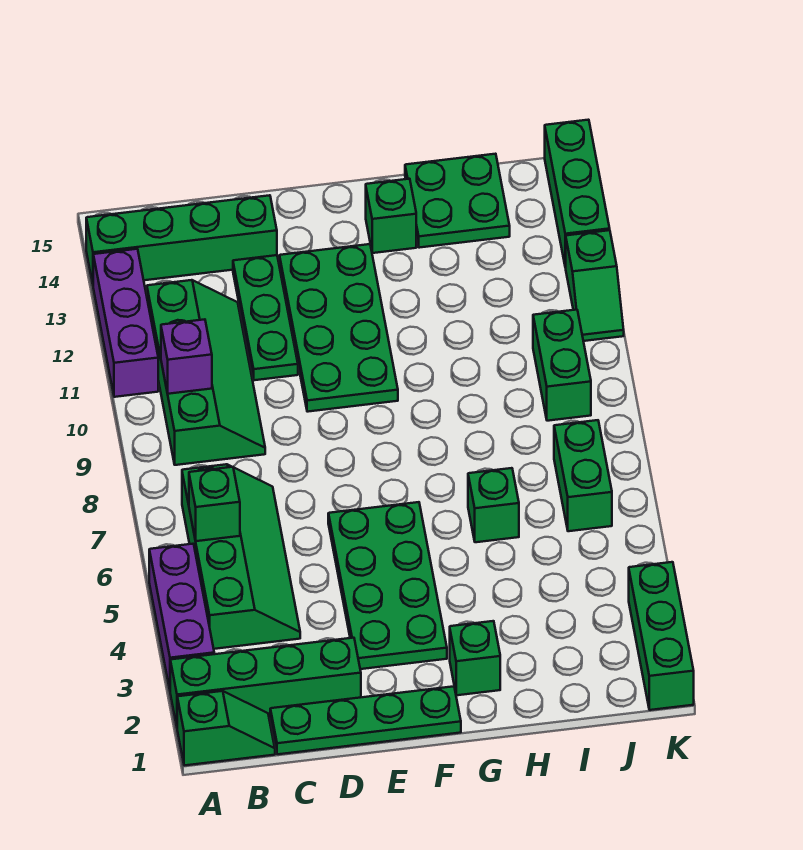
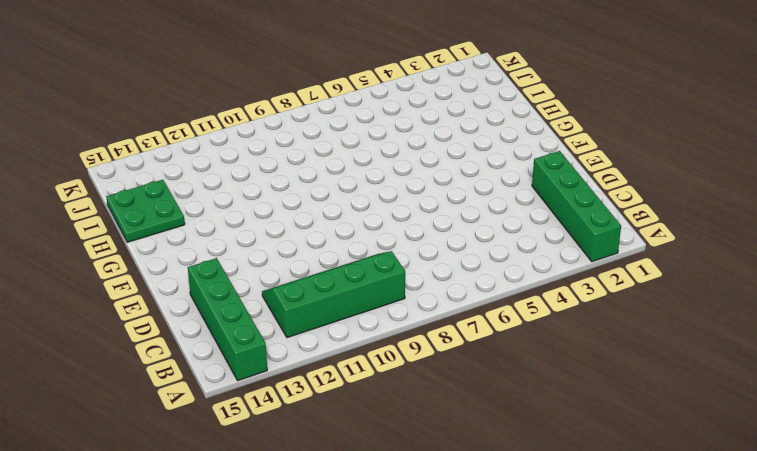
none -> green slope A1:B1 level 1 top A
none -> purple brick A3:A5 level 1
none -> purple brick A11:A13 level 1

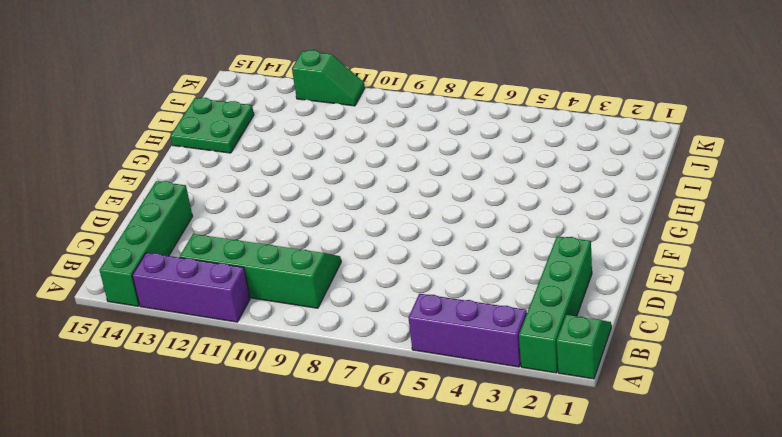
none -> green slope B4:C7 level 1 top B
none -> green plate C1:F1 level 1
none -> green plate D11:D13 level 1

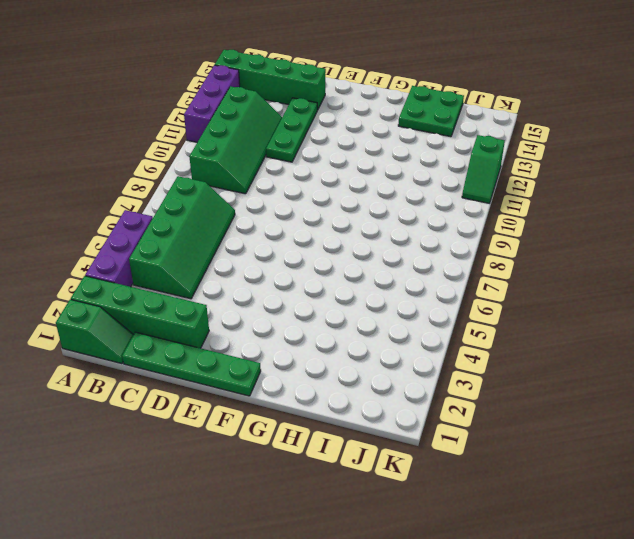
none -> green plate E3:F6 level 1
none -> green plate E10:F13 level 1
none -> green brick G2 level 1

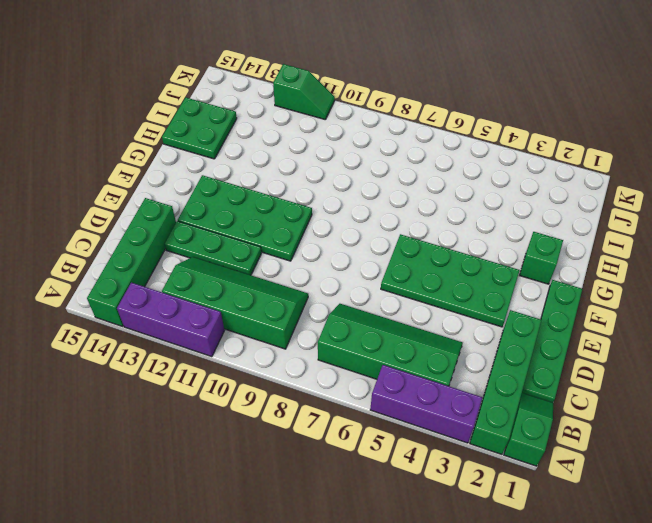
none -> green brick G14 level 1
none -> green brick H6 level 1
none -> green brick J6:J7 level 1

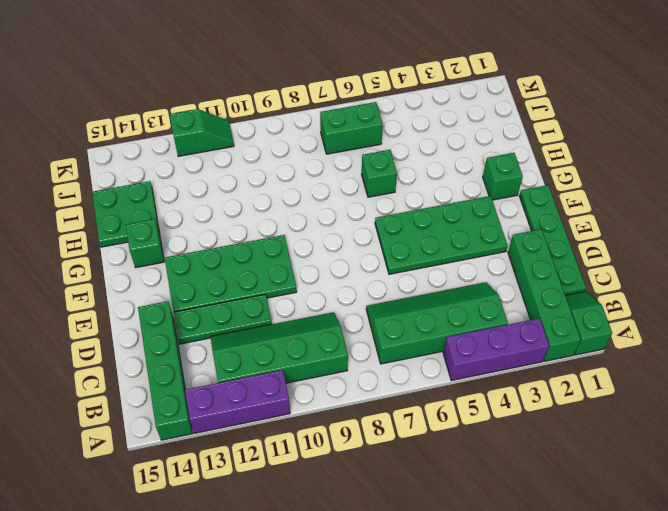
none -> green brick J9:J10 level 1
none -> green brick K1:K3 level 1
none -> green brick K13:K15 level 1

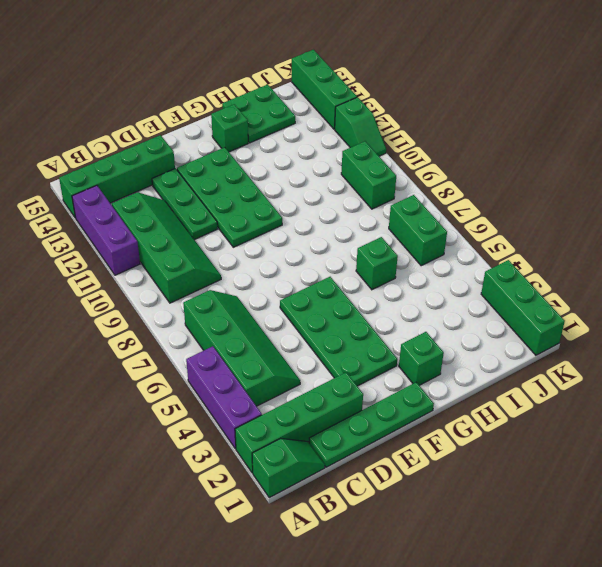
none -> green brick B6 level 2
none -> purple brick B10 level 2

